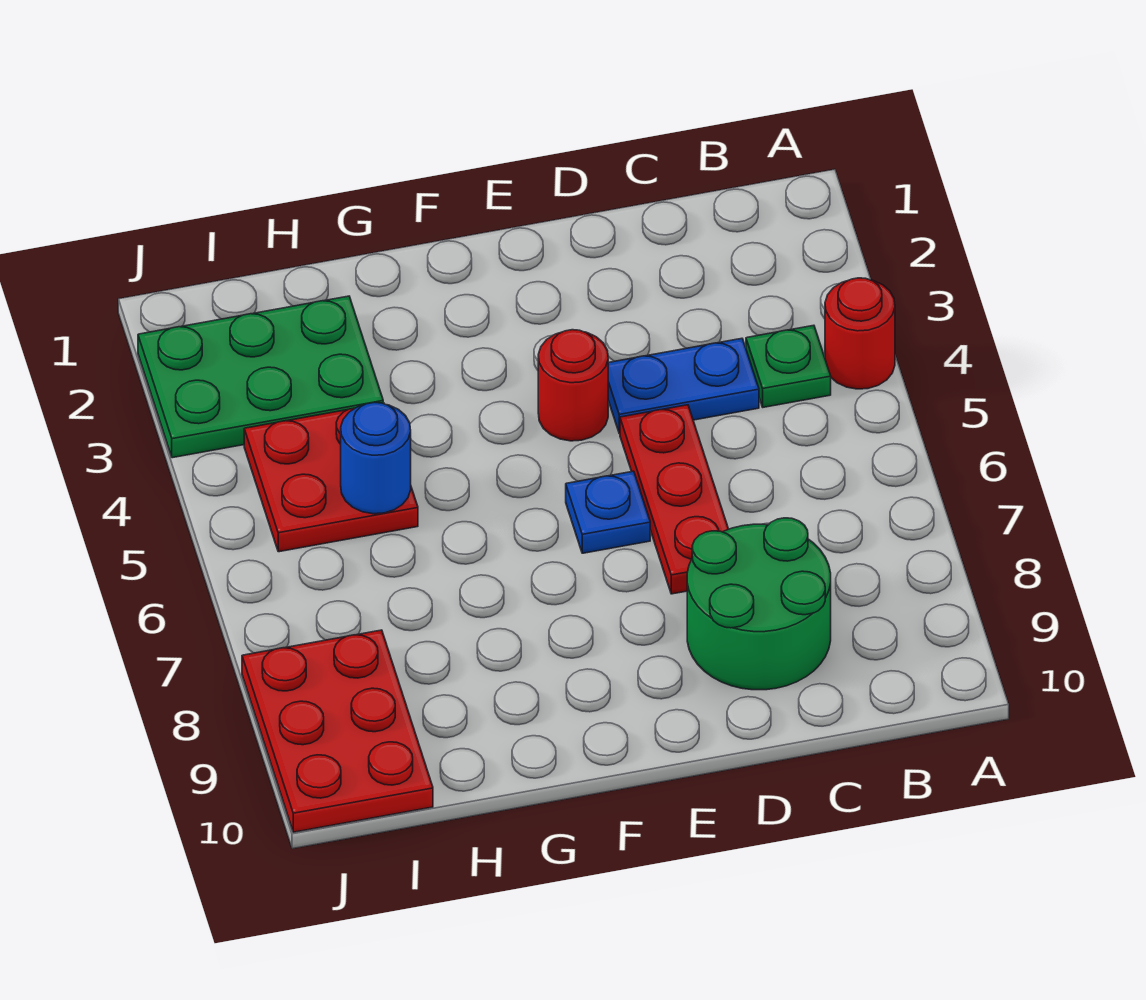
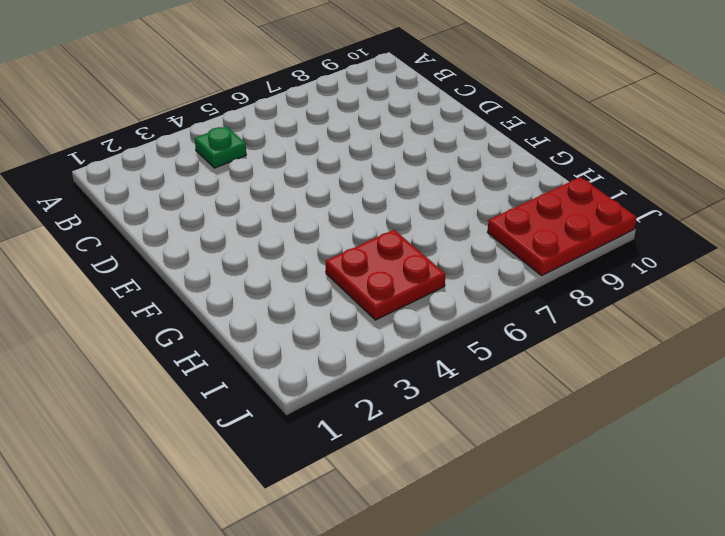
none -> red round brick A4 level 1
none -> blue plate C4:D4 level 1

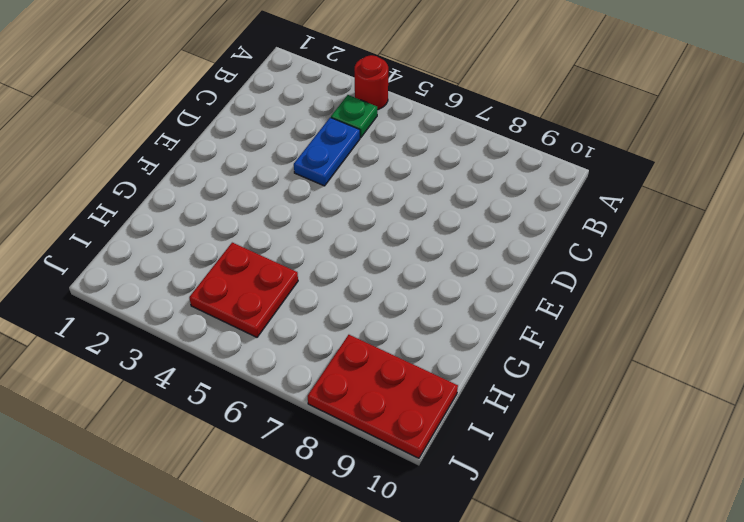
none -> green round brick C8:D9 level 1
none -> red plate D5:D7 level 1

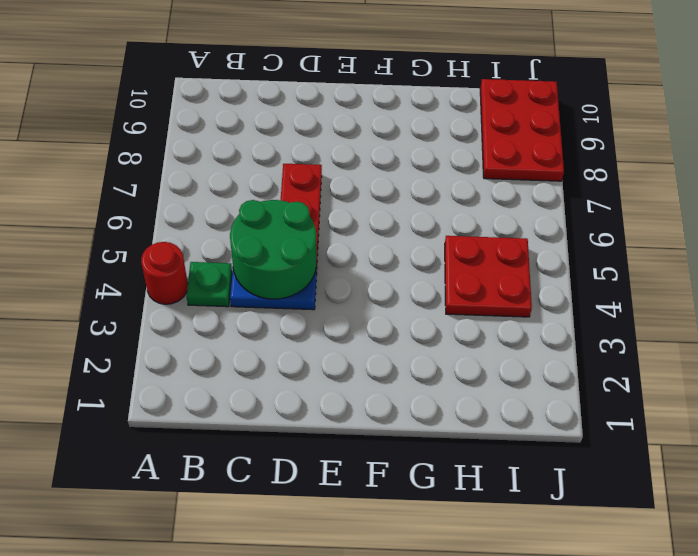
green round brick C4:D5 level 2 -> green round brick C8:D9 level 1
none -> red round brick E4 level 1
none -> blue plate E6 level 1

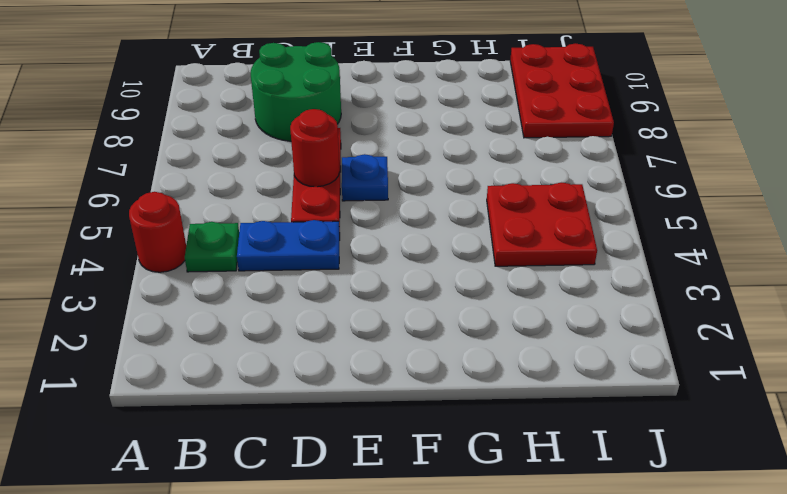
red round brick D6 level 2 -> red round brick E4 level 1
none -> green plate H2:J3 level 1
none -> blue round brick H5 level 2

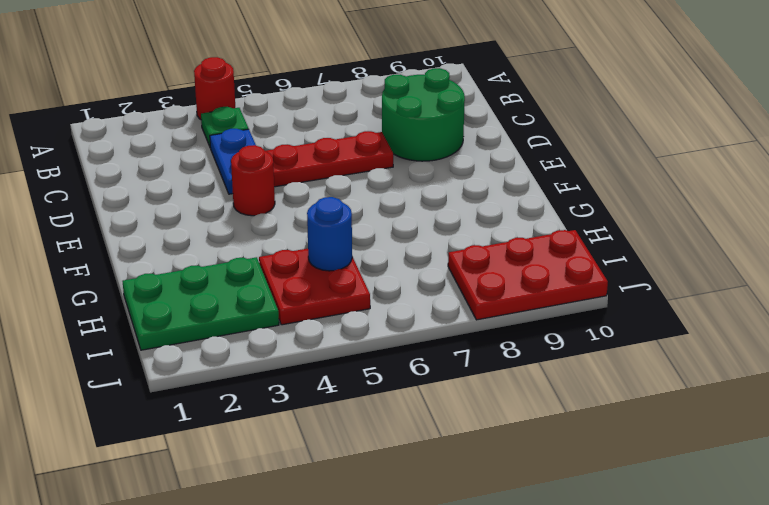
green plate H1:I3 level 1 -> green plate H2:J3 level 1
none -> blue plate E6 level 1

